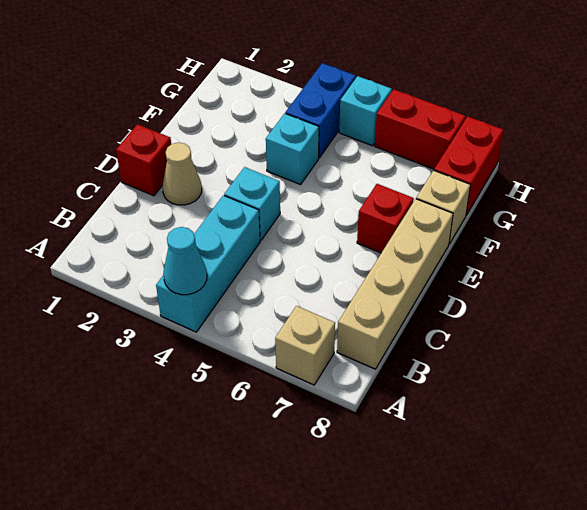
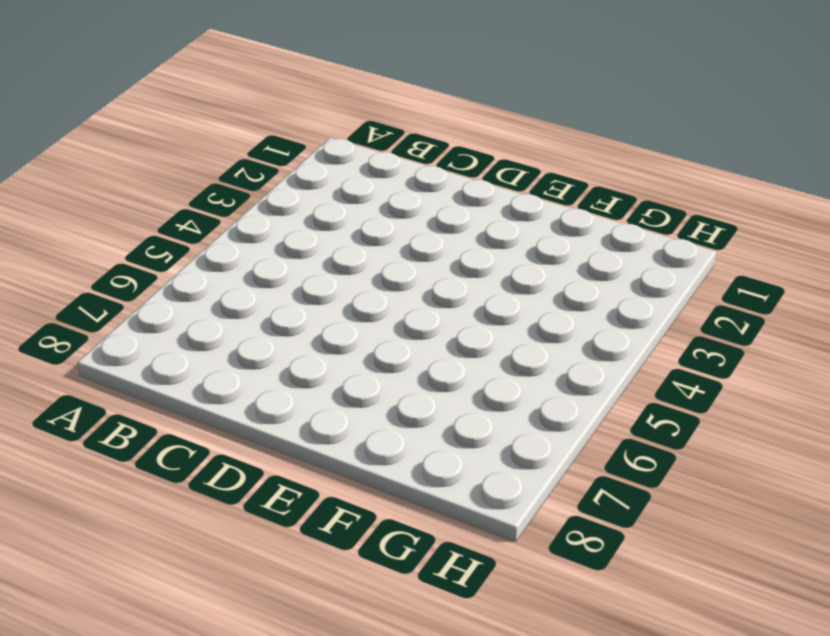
none -> cyan brick A4:C4 level 1
none -> tan brick A7 level 1
none -> tan brick B8:E8 level 1

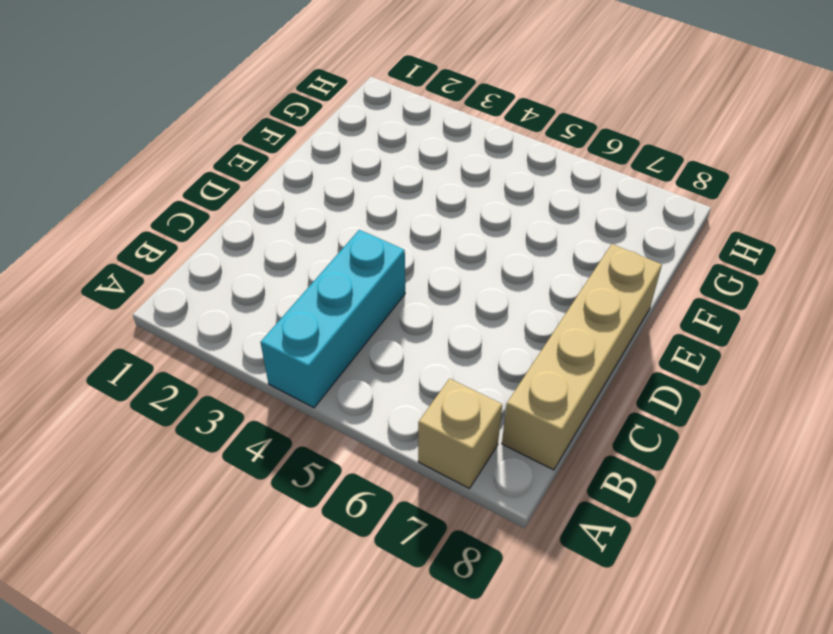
none -> red brick D1 level 1
none -> tan cone D2 level 1
none -> cyan brick D4 level 1

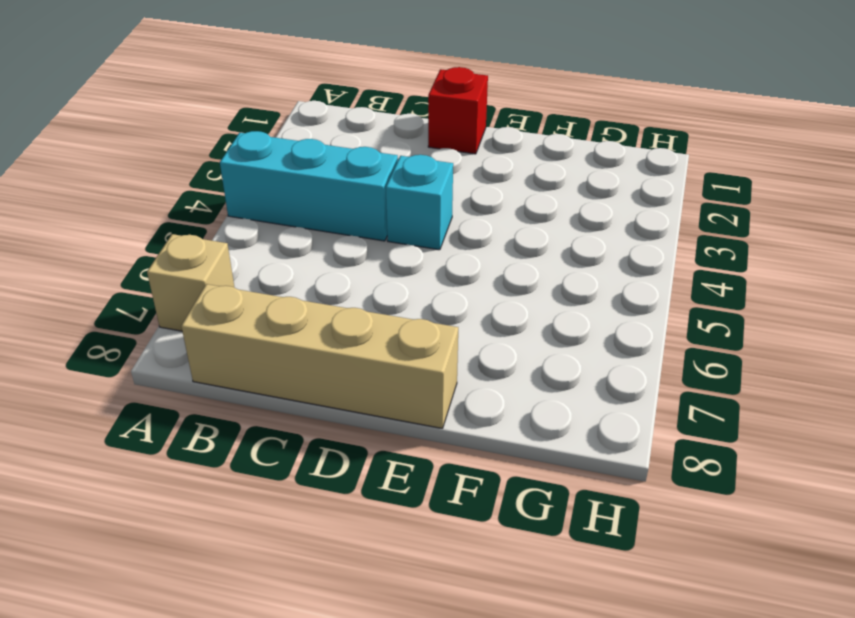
none -> tan cone D2 level 1
none -> red brick E7 level 1
none -> cyan brick F4 level 1

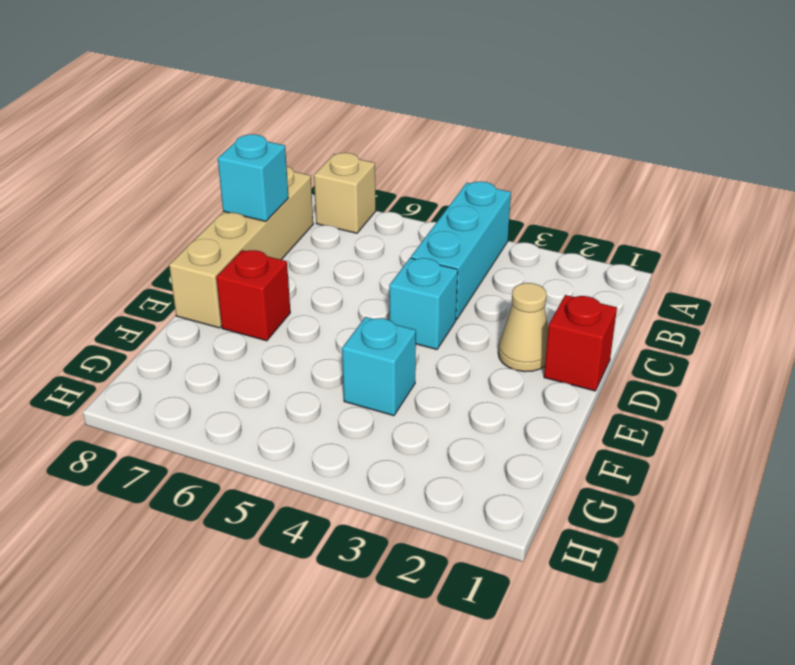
cyan brick C8 level 2 -> cyan brick H5 level 1
none -> tan brick F8 level 1
none -> blue brick G4:H4 level 1
none -> red brick G8:H8 level 1

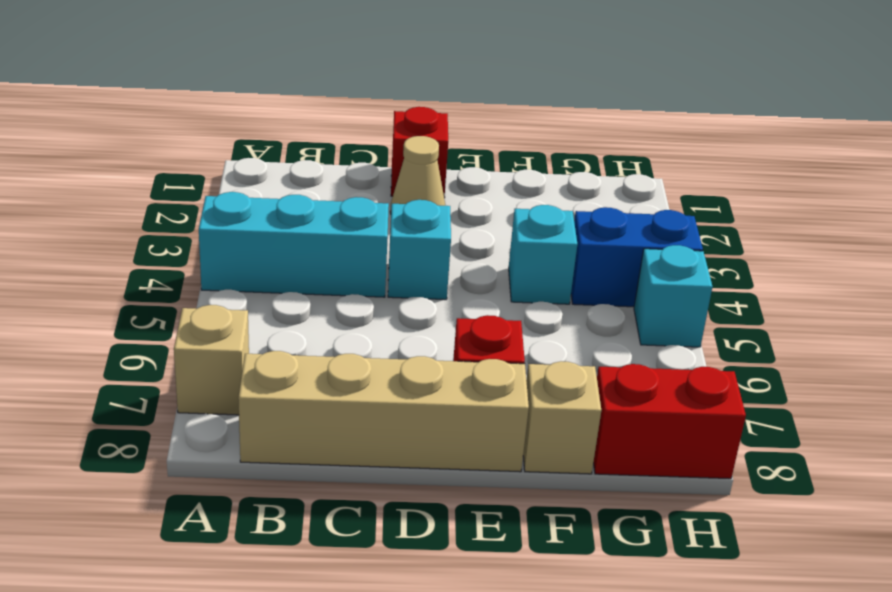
none -> red brick H6:H7 level 1
none -> cyan cone A4 level 2

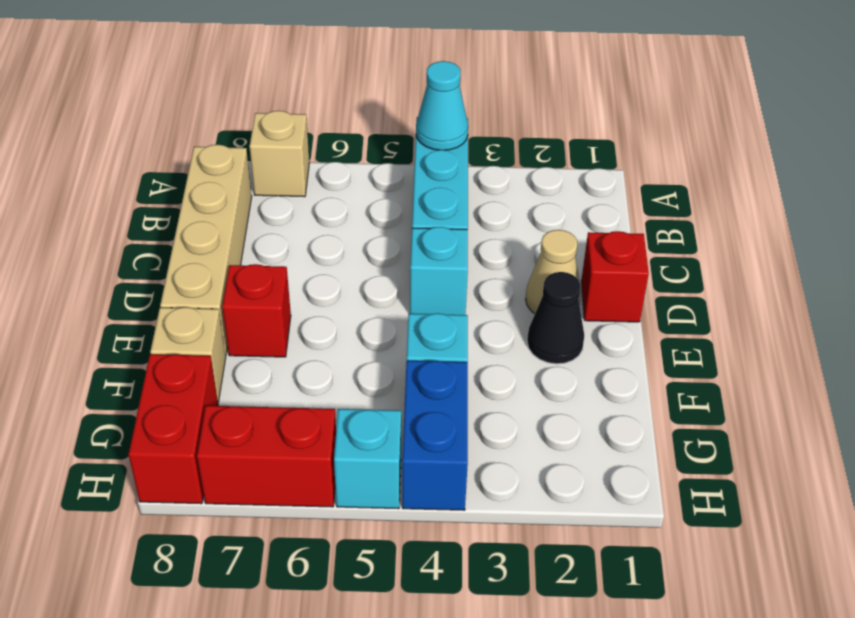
black cone E2 level 1 -> none

